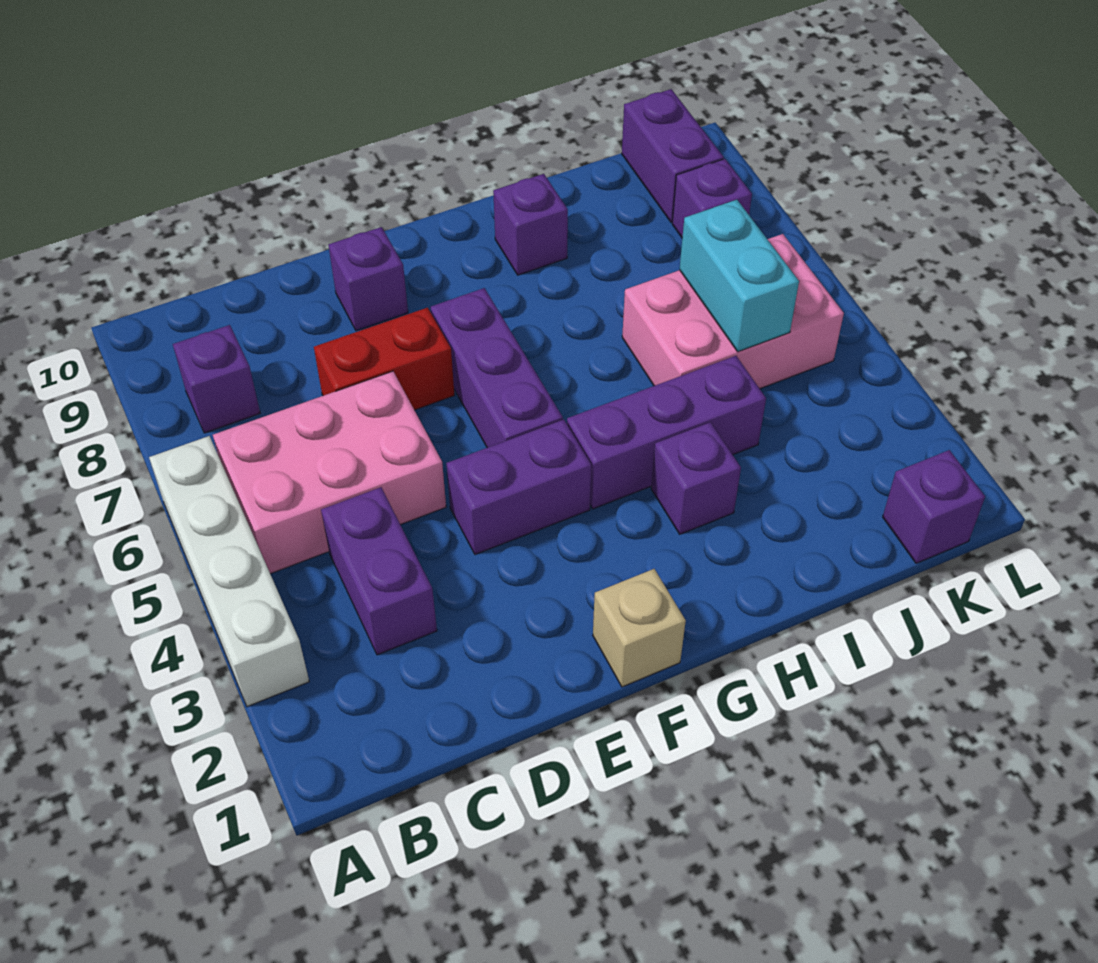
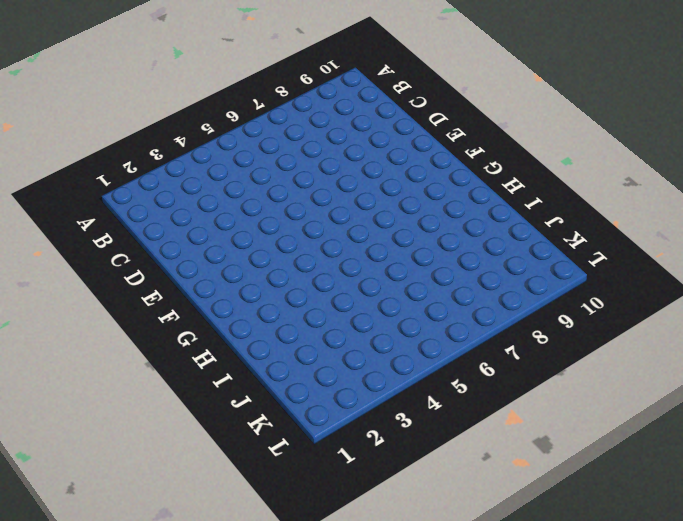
none -> white brick A3:A6 level 1
none -> pink brick B5:D6 level 1
none -> purple brick B8 level 1

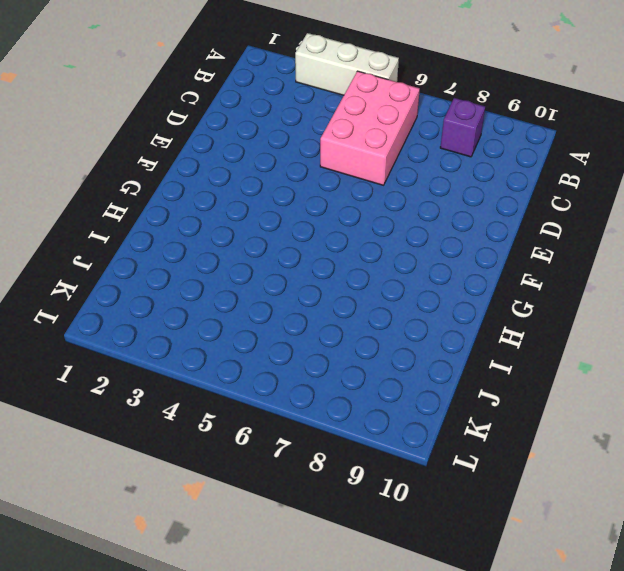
white brick A3:A5 level 1 -> white brick A3:A6 level 1
none -> purple brick C3:C4 level 1
none -> red brick D7:E7 level 1
none -> purple brick E4:F4 level 1

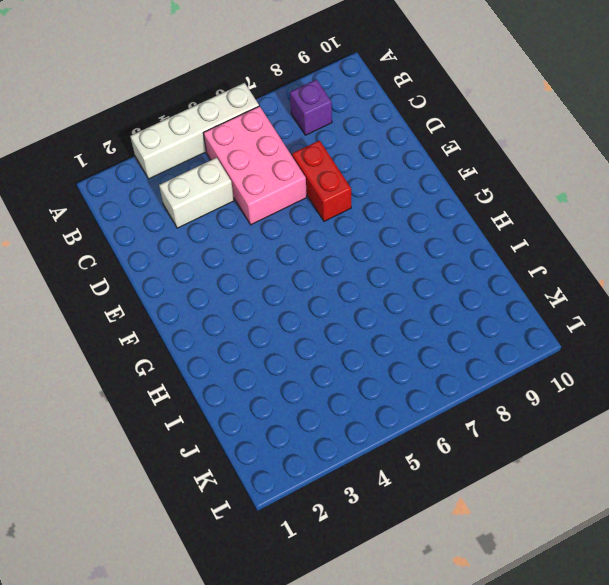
white brick C3:C4 level 1 -> purple brick C3:C4 level 1
none -> purple brick E4:F4 level 1
none -> purple brick E9 level 1
none -> tan brick F1 level 1

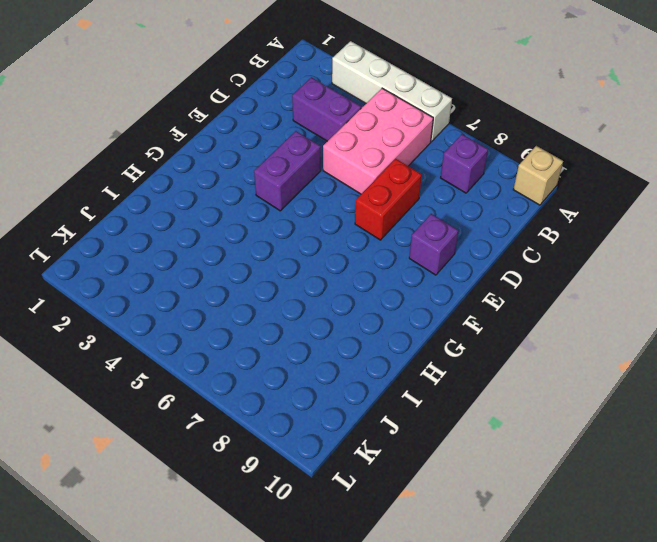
tan brick A10 level 1 -> tan brick F1 level 1
none -> purple brick F5:F7 level 1
none -> purple brick G4:I4 level 1
none -> purple brick H3 level 1

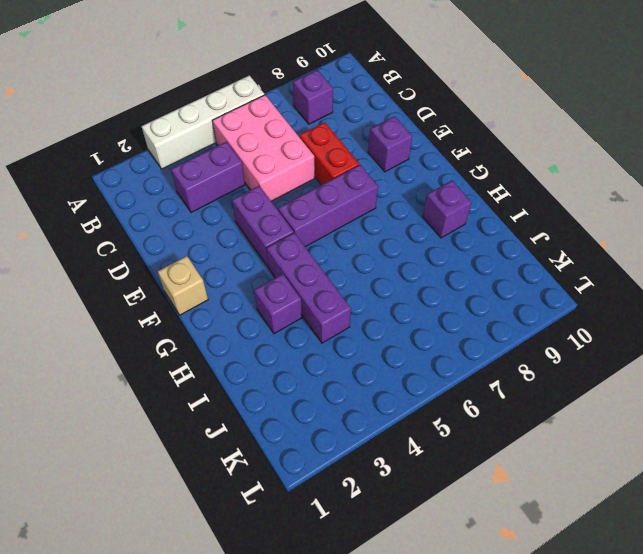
none -> pink brick I5:K6 level 1
none -> purple brick K1 level 1
none -> purple brick K8 level 1

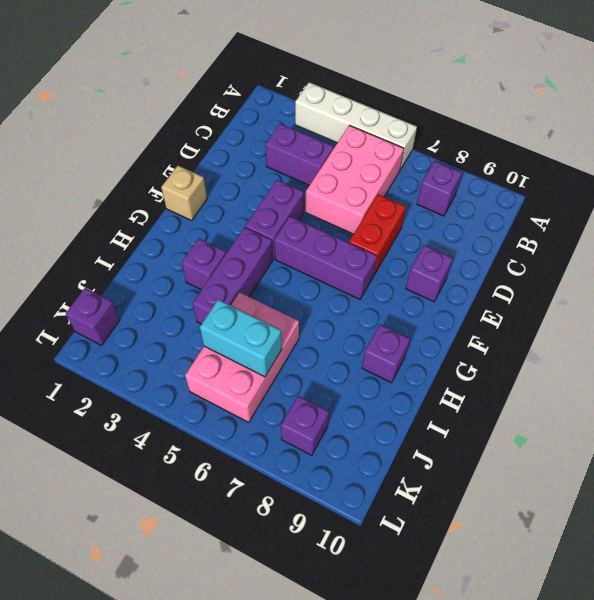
none -> purple brick K9:K10 level 1

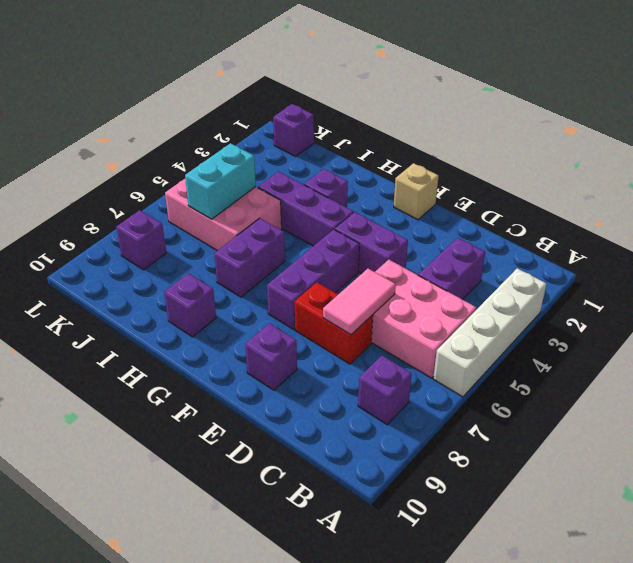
pink tile D6:D7 level 2 -> none
purple brick H6:H7 level 1 -> purple brick K9:K10 level 1

